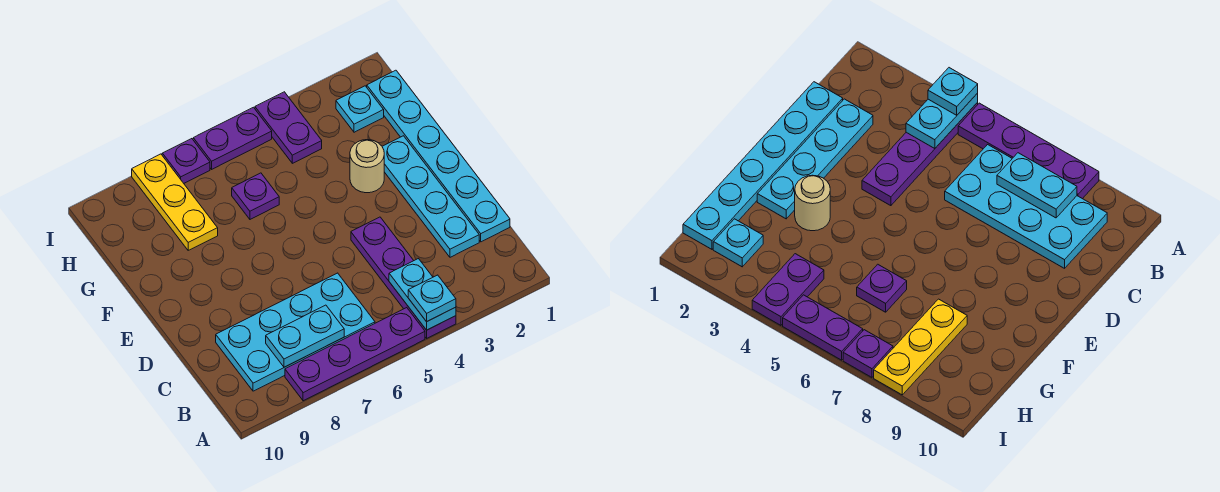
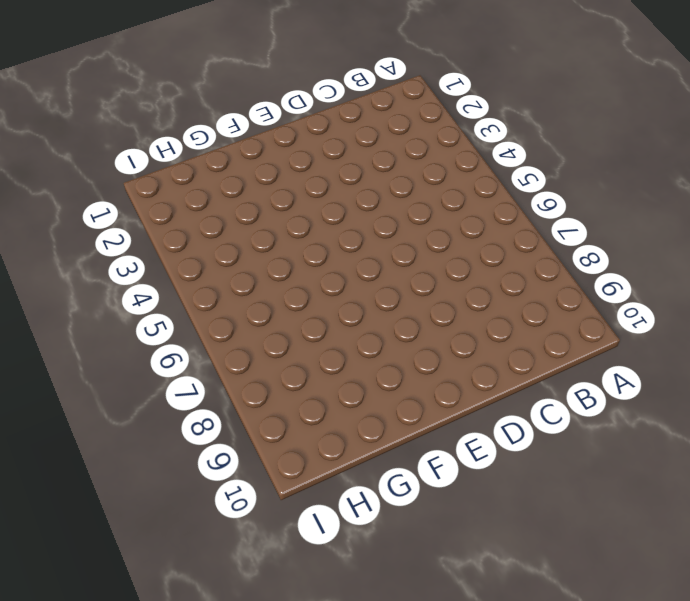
none -> purple plate A4:D4 level 1
none -> purple plate A5:A8 level 1
none -> cyan plate B6:C9 level 1

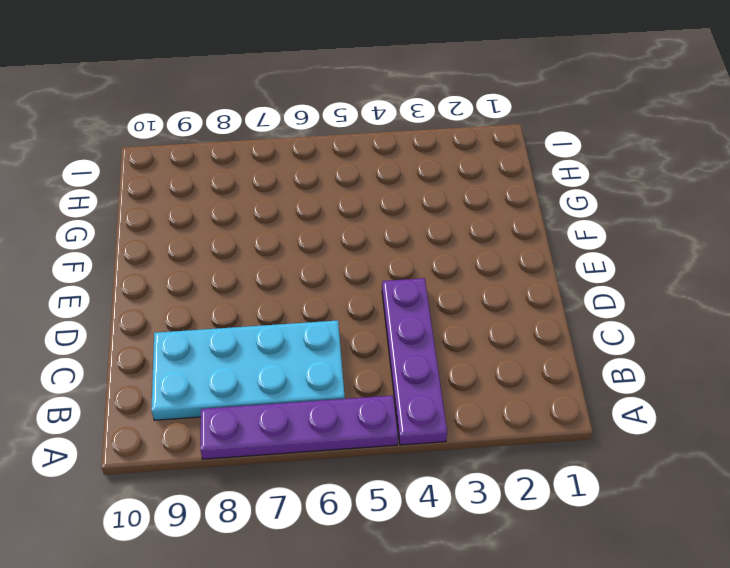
none -> cyan plate C1:H1 level 1
none -> cyan plate C2:F2 level 1
none -> tan round brick F3 level 1

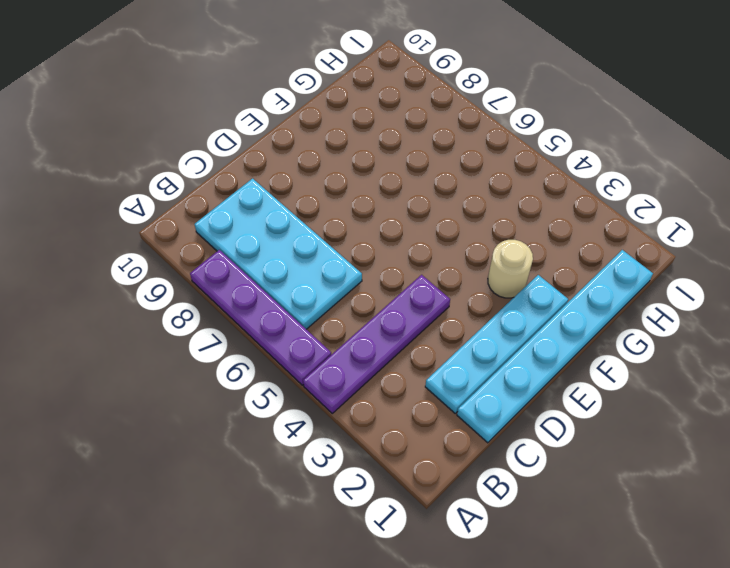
none -> purple plate G6 level 1
none -> yellow plate G8:I8 level 1
none -> cyan plate H2 level 1

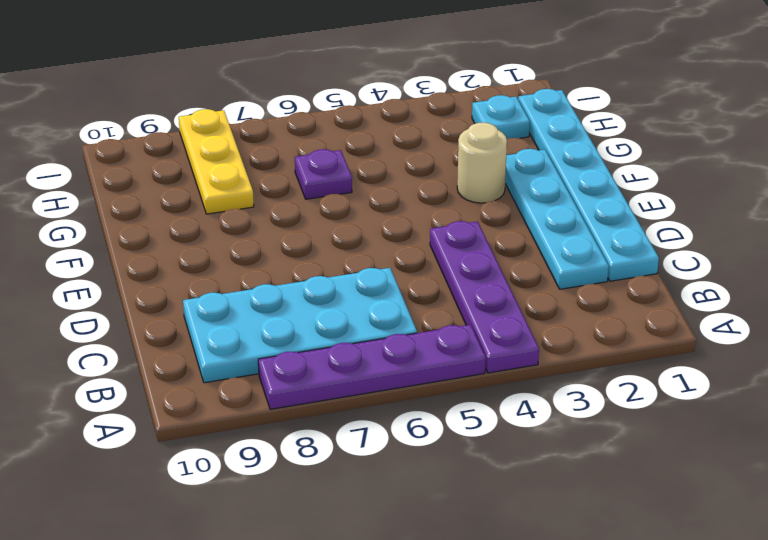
none -> purple plate H4:I4 level 1
none -> purple plate I5:I6 level 1
none -> purple plate I7 level 1

